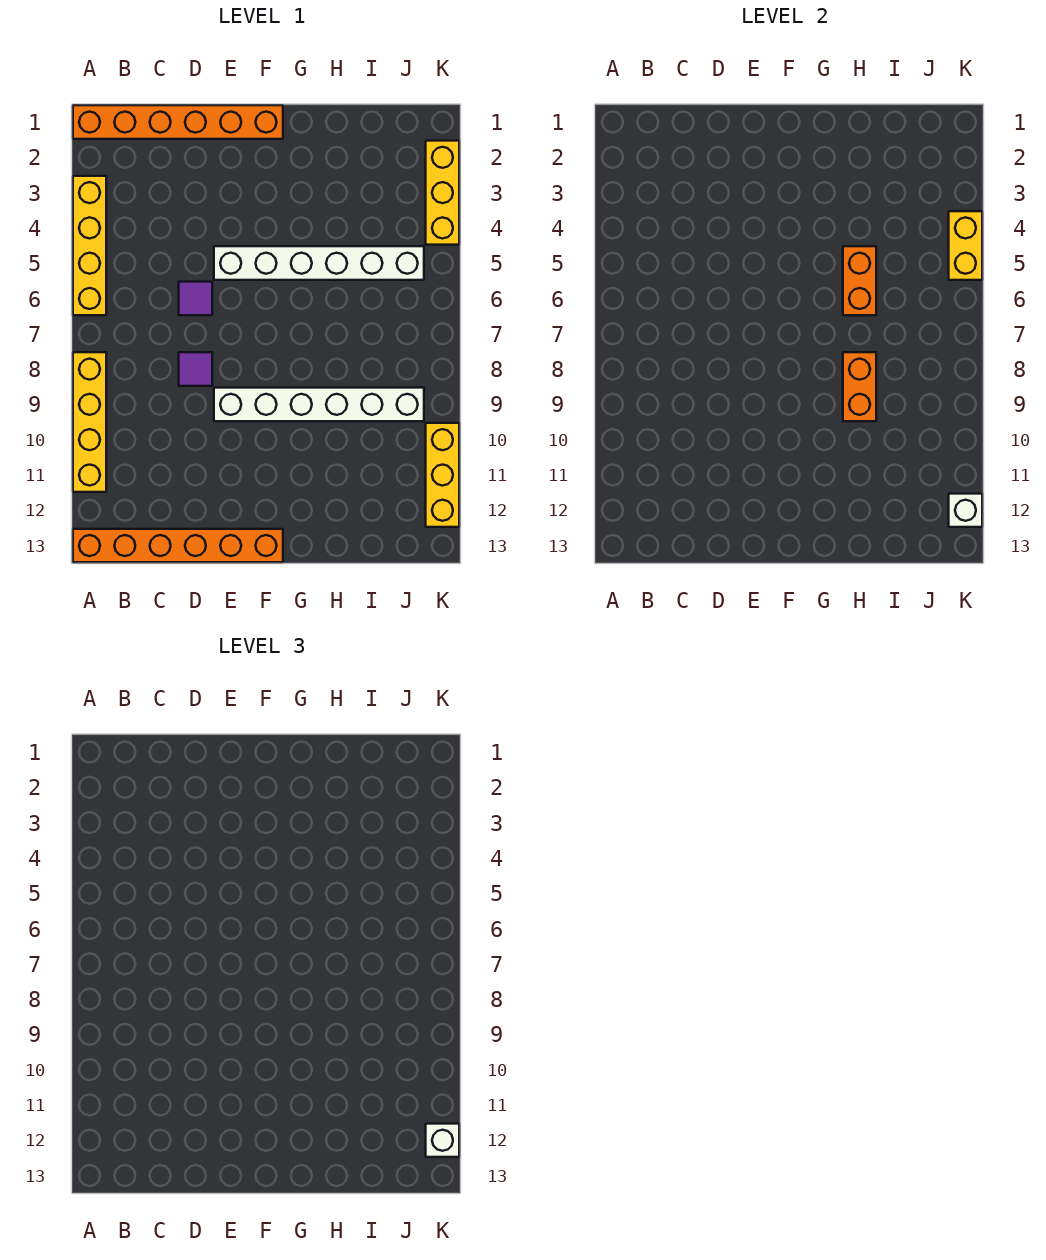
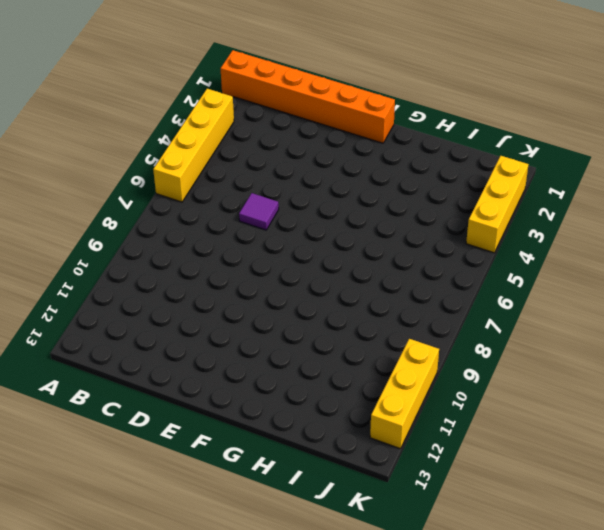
none -> yellow brick A8:A11 level 1
none -> orange brick A13:F13 level 1
none -> purple tile D8 level 1

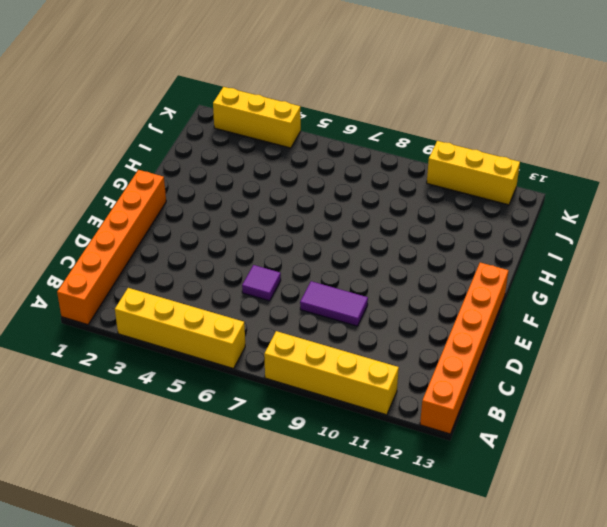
purple tile D8:D9 level 1 -> purple tile D8 level 1
none -> white brick E5:J5 level 1
none -> white brick E9:J9 level 1
none -> orange brick H5:H6 level 2

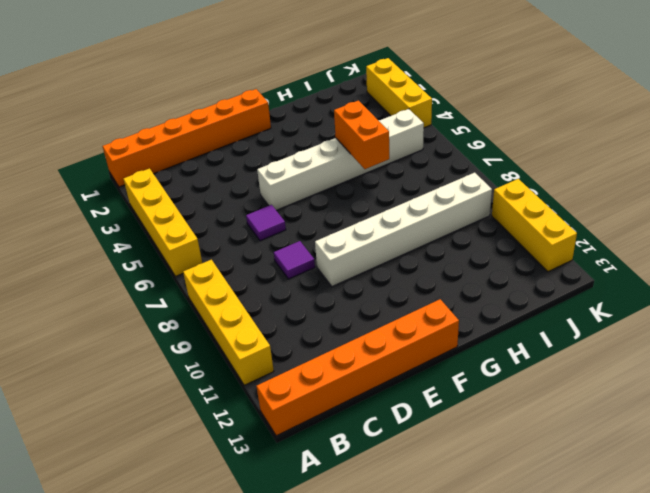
none -> orange brick H8:H9 level 2
none -> yellow brick K4:K5 level 2
none -> white brick K12 level 2

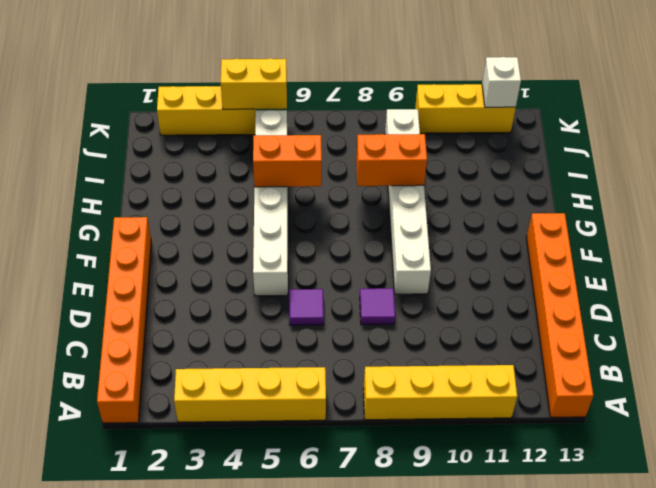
none -> white brick K12 level 3

